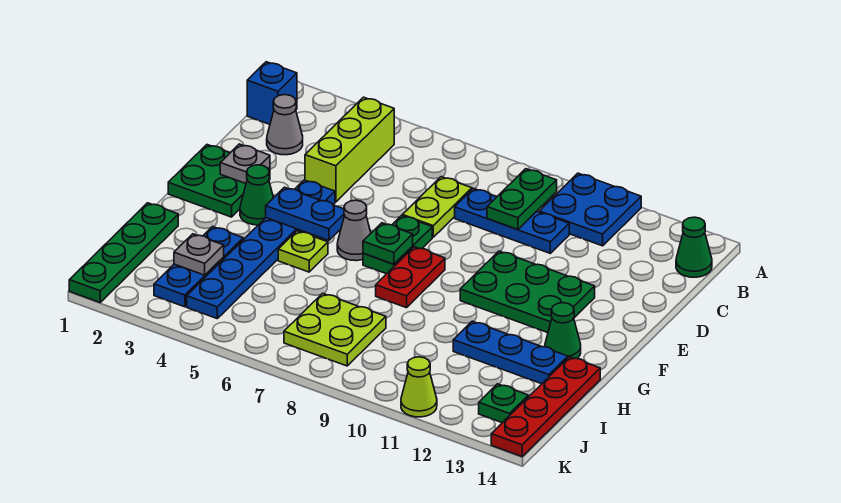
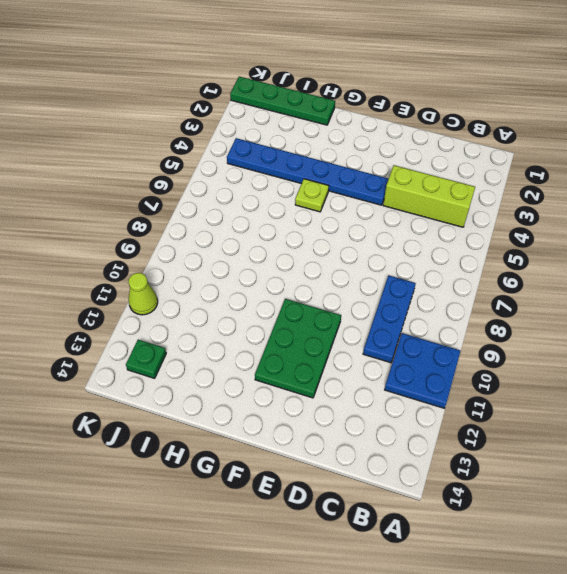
none -> blue brick B1 level 1
none -> green cone B14 level 1
none -> grey cone C2 level 1

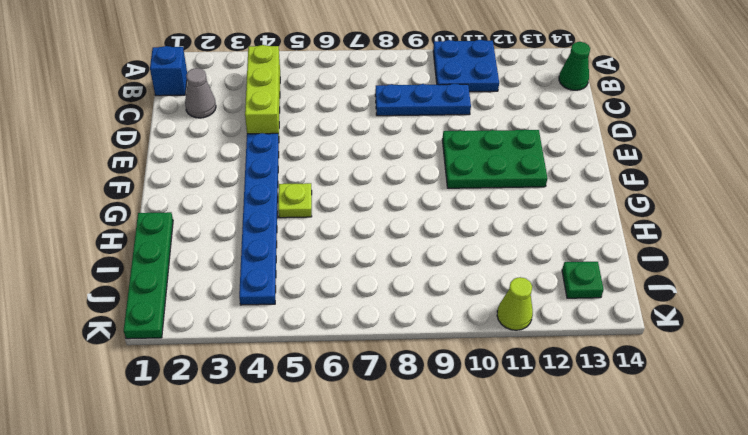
none -> lime plate C7:D7 level 1
none -> green plate E1:F2 level 1
none -> green plate E7:F7 level 1

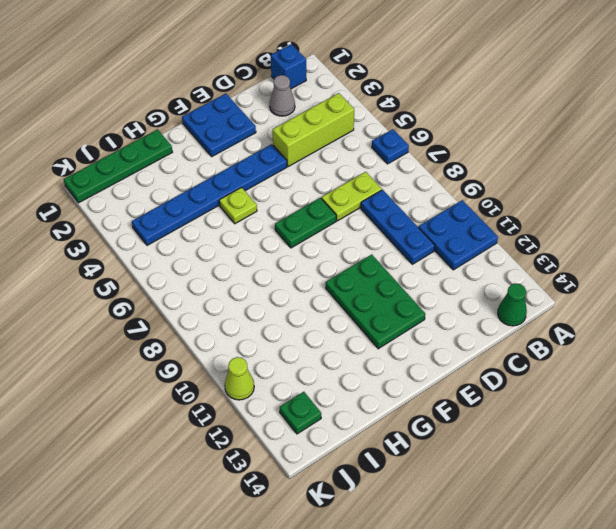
blue plate A6 level 1 -> none
blue plate E1:F2 level 1 -> green plate E1:F2 level 1
none -> green cone F3 level 1
none -> grey cone F6 level 1
none -> red plate F8:G8 level 1

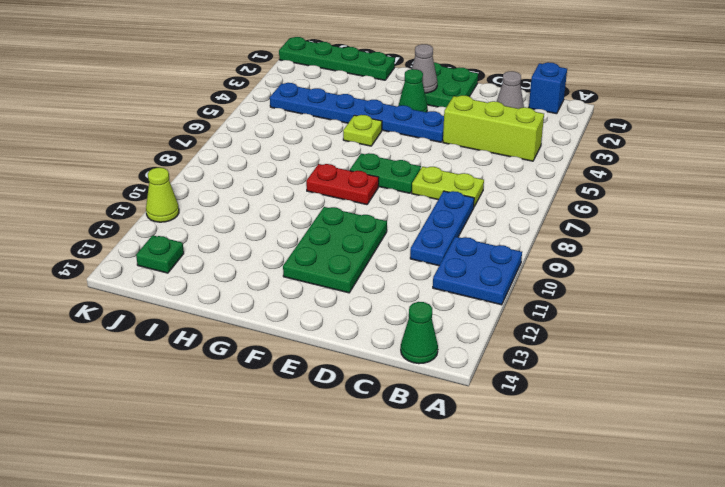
grey cone F2 level 2 -> grey cone F6 level 1
none -> green cone G13 level 1
none -> blue plate H3:J3 level 1
none -> blue plate H11:H13 level 1

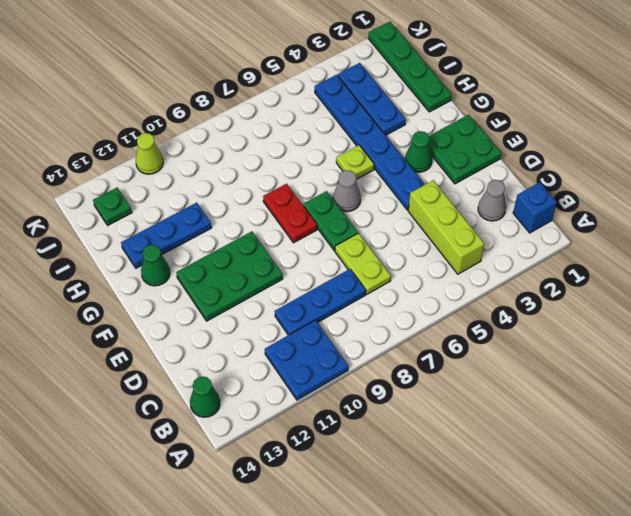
none -> red plate H14:K14 level 1
none -> lime plate I7:J8 level 1
none -> green plate B9:C9 level 2

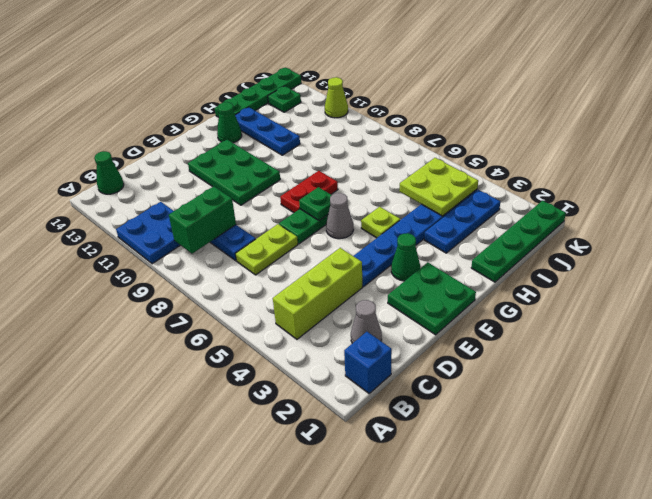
green brick B9:C9 level 2 -> green plate B9:C9 level 2
green plate H14:K14 level 1 -> red plate H14:K14 level 1
lime plate I4:J5 level 2 -> lime plate I7:J8 level 1
none -> grey plate E2 level 2
none -> blue plate F4:F5 level 2
none -> grey plate I3 level 2

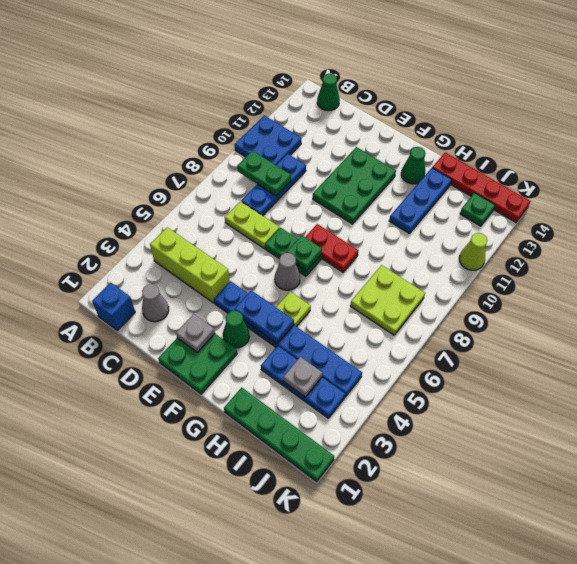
blue plate F4:G4 level 2 -> blue plate F4:F5 level 2

